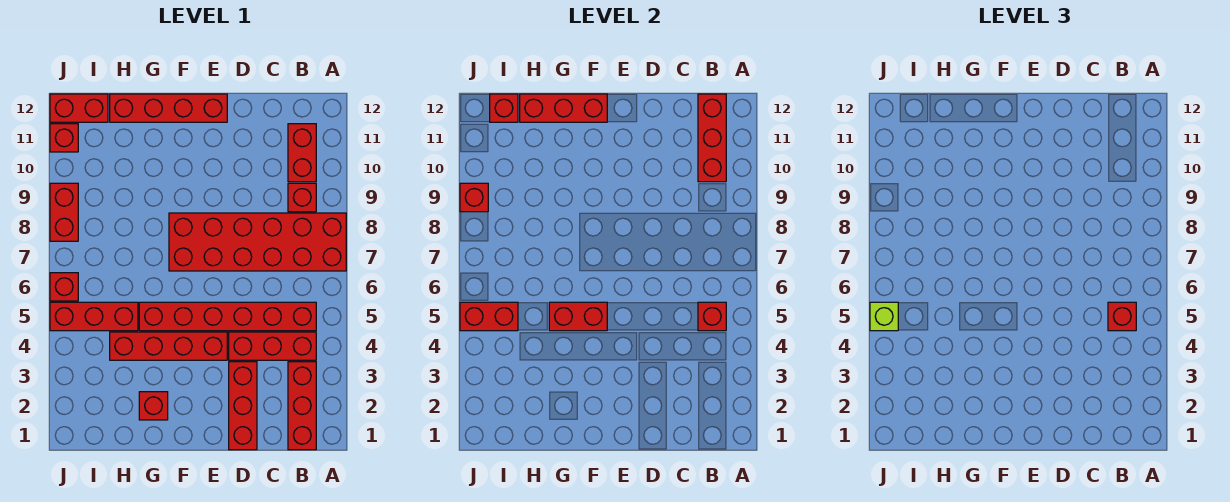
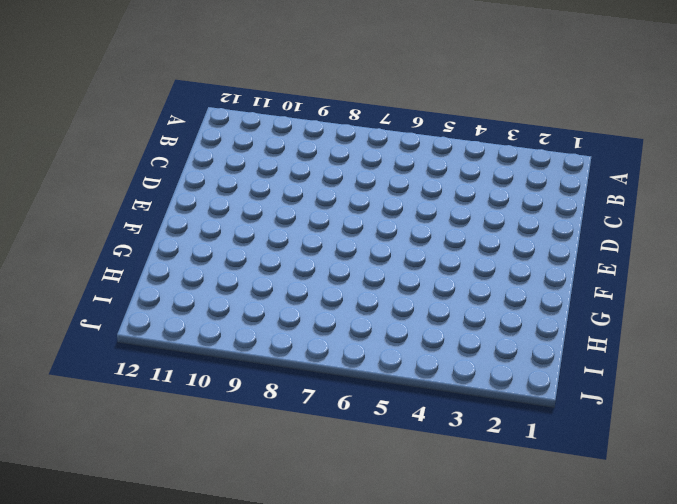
none -> red brick A7:F8 level 1
none -> red brick B1:B3 level 1
none -> red brick B4:D4 level 1

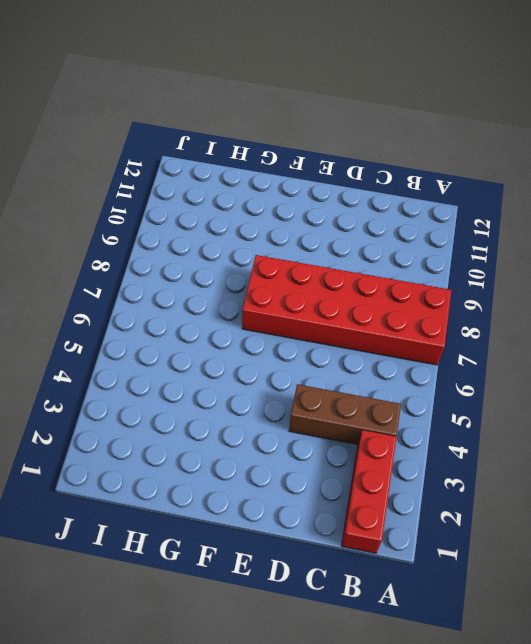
brown brick B4:D4 level 1 -> red brick B4:D4 level 1
none -> red brick B5:G5 level 1
none -> red brick B9 level 1
none -> red brick B10:B11 level 1

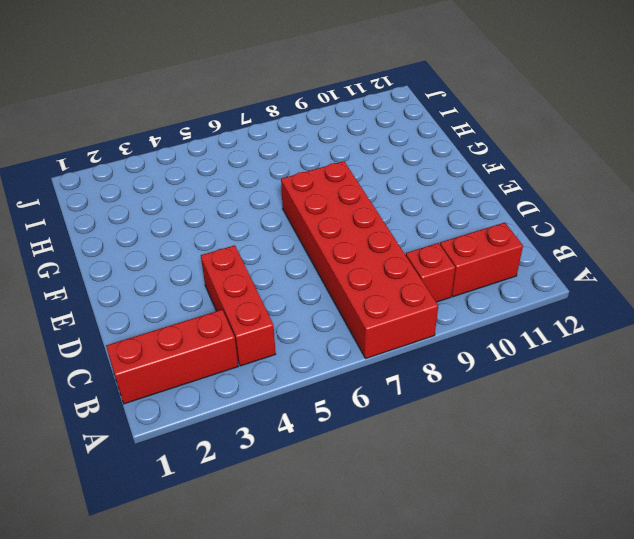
none -> red brick B5:G5 level 1
none -> red brick D1:D3 level 1
none -> red brick E4:H4 level 1

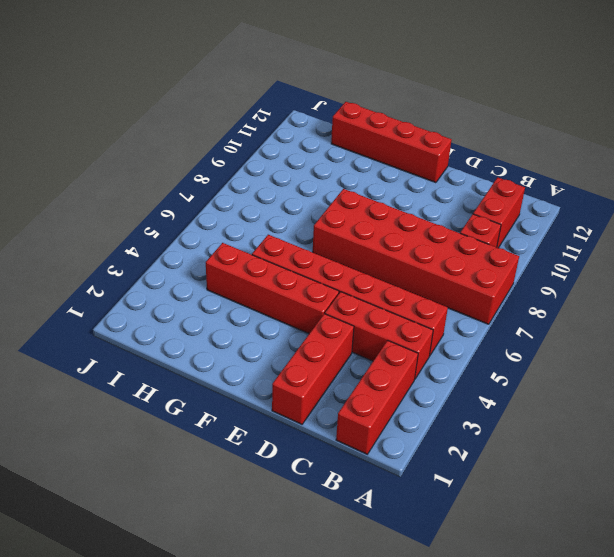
none -> red brick G2 level 1
none -> red brick H5:J5 level 1
none -> red brick I12:J12 level 1

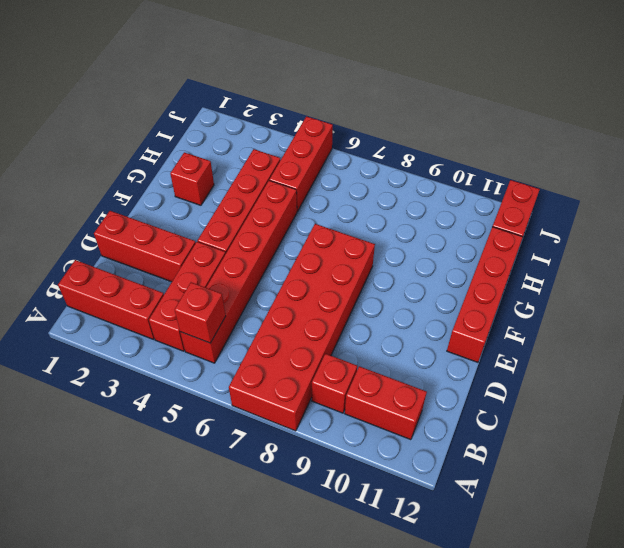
none -> red brick J6 level 1
none -> red brick J8:J9 level 1
none -> red brick J11 level 1

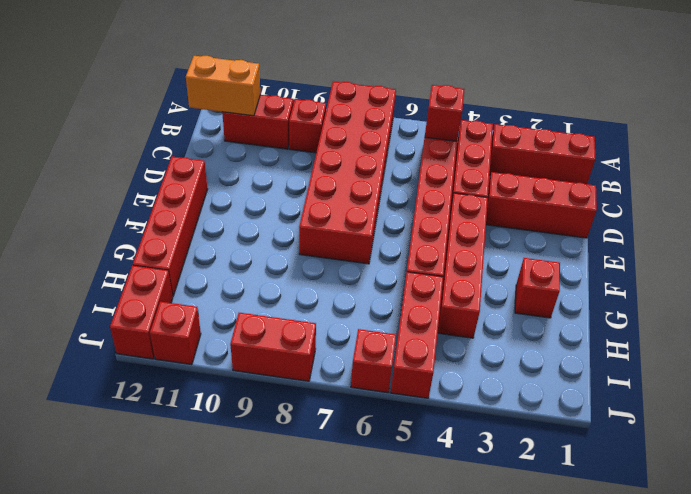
orange brick B11:B12 level 2 -> red brick B10:B12 level 2
none -> red brick F5:G5 level 2
none -> red brick F12:H12 level 2
none -> red brick I5:J5 level 2

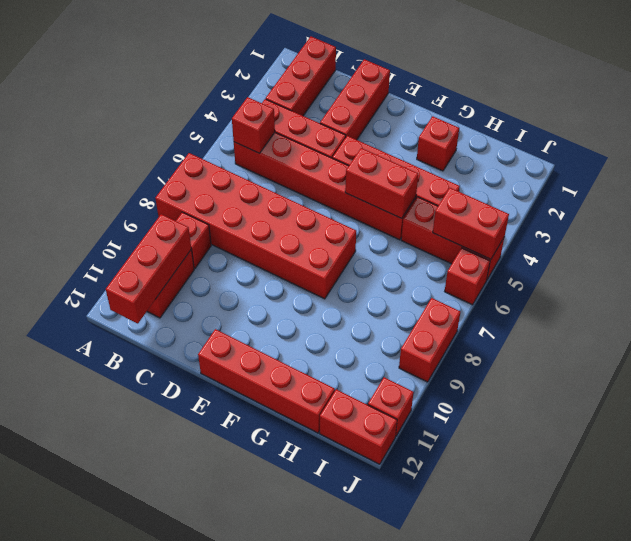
none -> red brick F12:H12 level 2
none -> red brick I12 level 2
none -> red brick J9 level 2

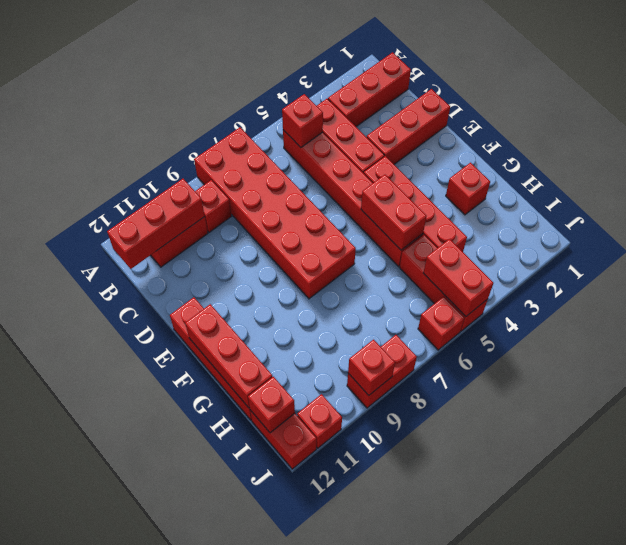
none -> red brick B5 level 3
none -> lime brick J5 level 3

